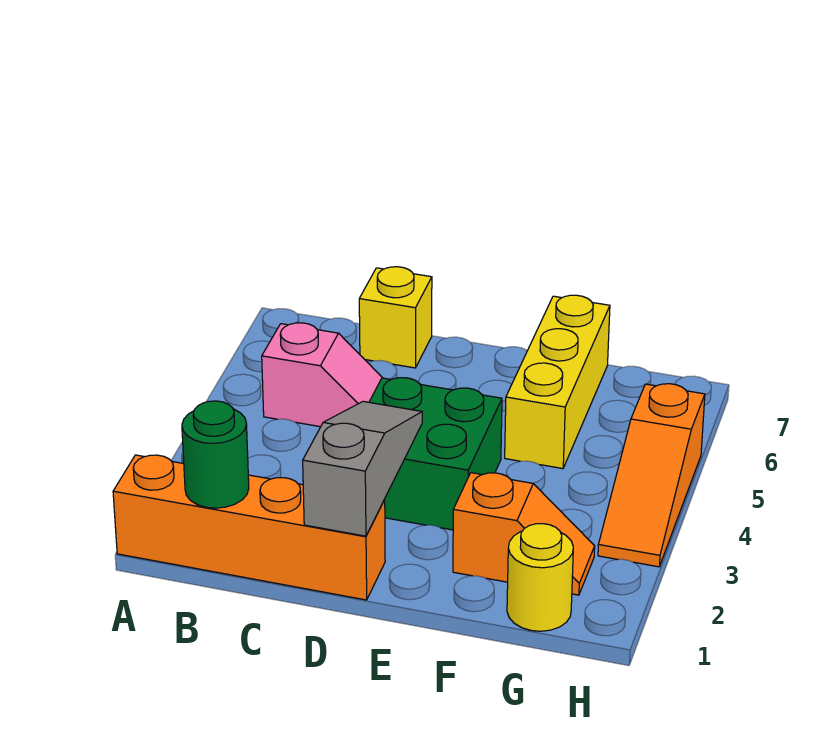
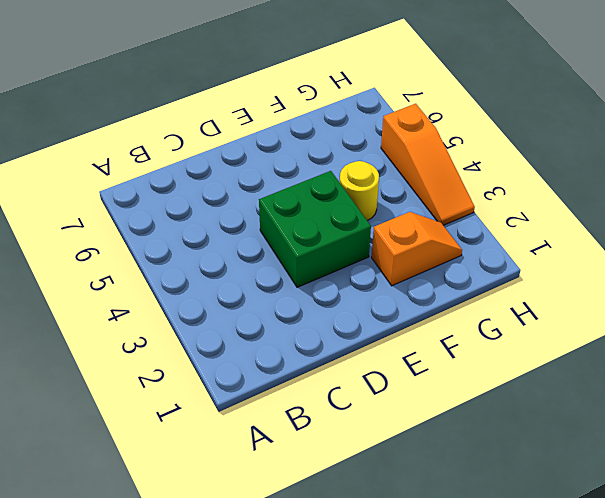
yellow round brick F4 level 1 -> yellow round brick G1 level 1
none -> orange brick A1:D1 level 1
none -> pink slope B5:C5 level 1 top B

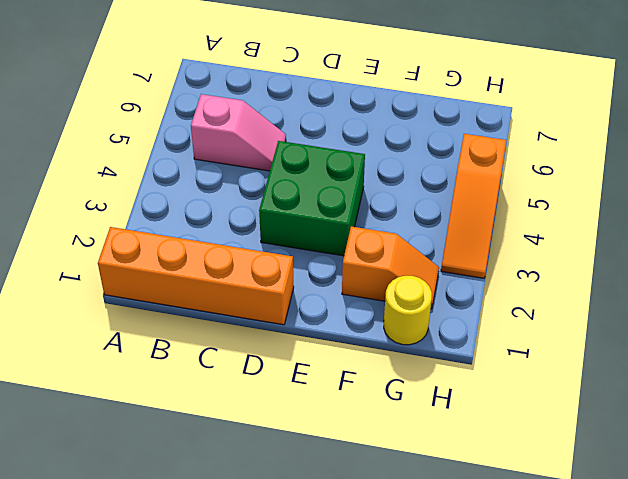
none -> yellow brick C7 level 1
none -> yellow brick F5:F7 level 1

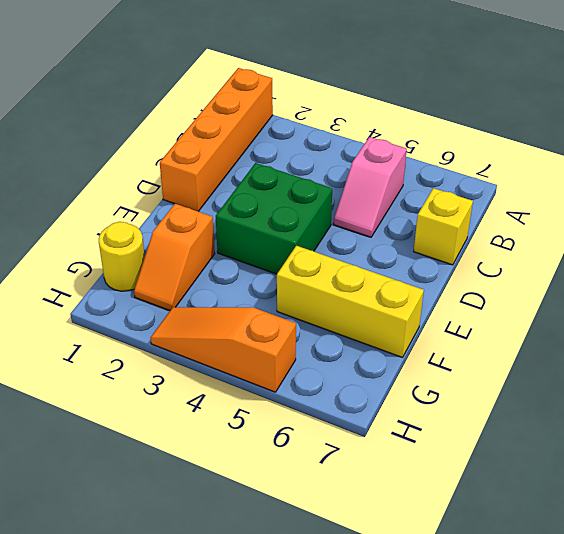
none -> green round brick B1 level 2
none -> grey slope D1:D3 level 2 top 1

